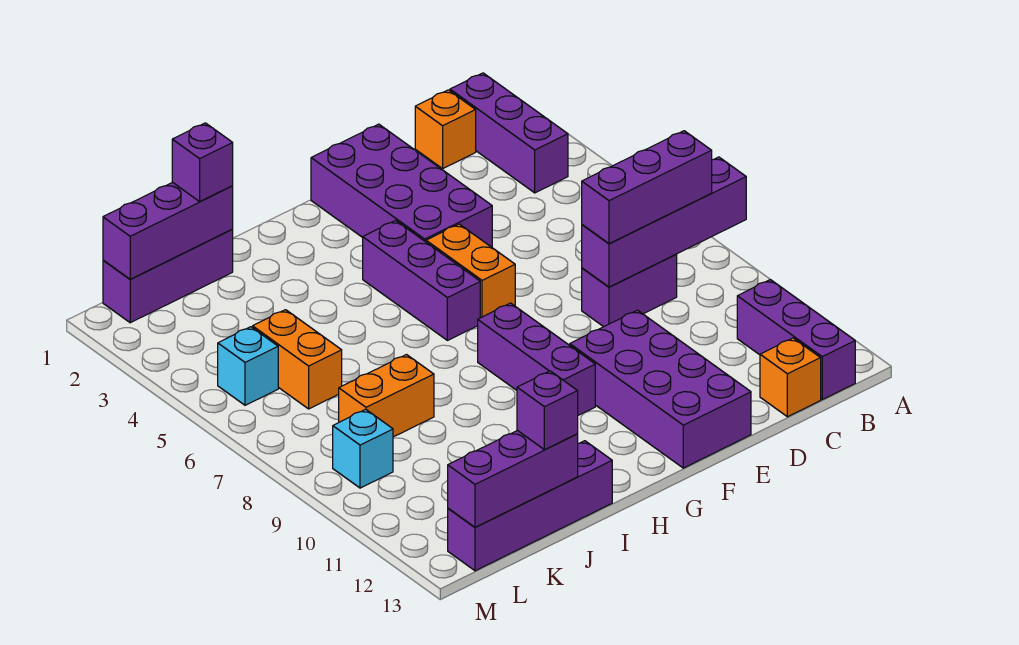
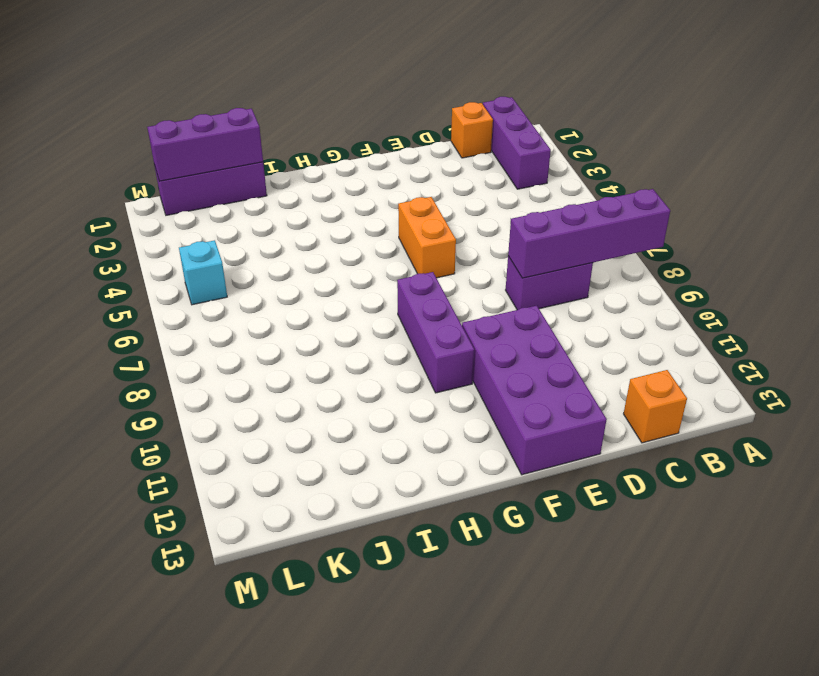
none -> purple brick B11:B13 level 1
none -> purple brick E1:F4 level 1
none -> purple brick G4:G6 level 1

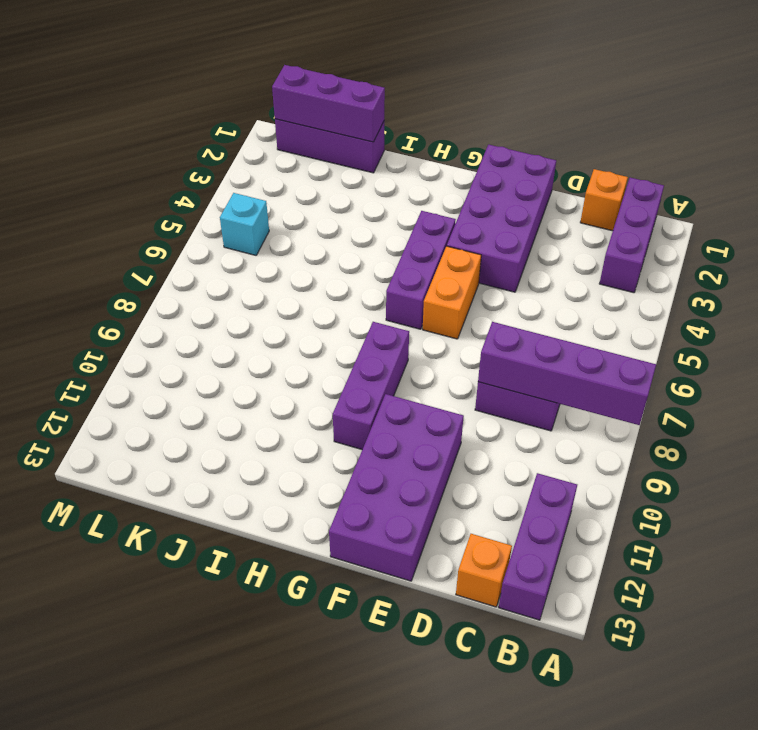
none -> purple brick I13:L13 level 1
none -> orange brick J8:K8 level 1
none -> orange brick K5:K6 level 1

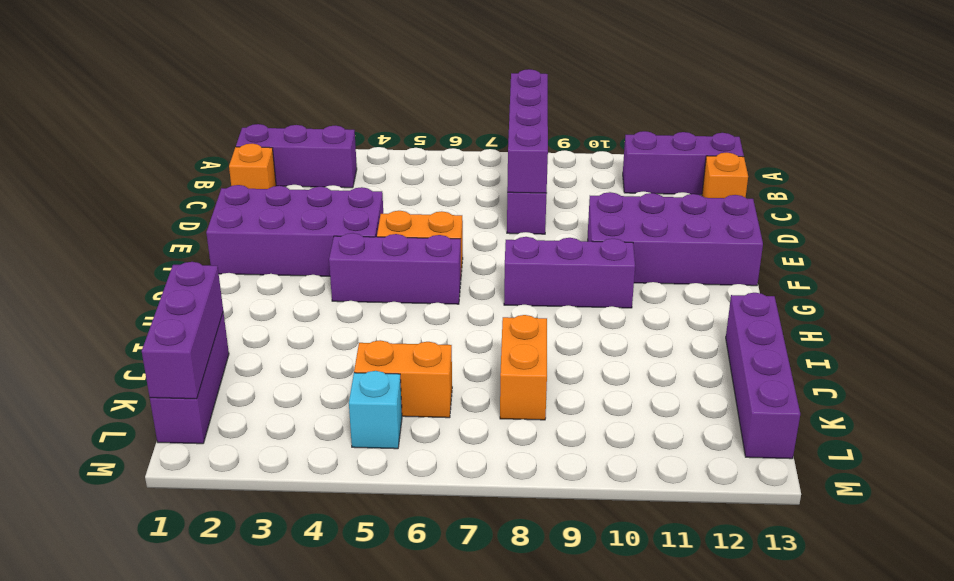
none -> cyan brick L9 level 1
none -> purple brick J13:L13 level 2
none -> purple brick B8:D8 level 3

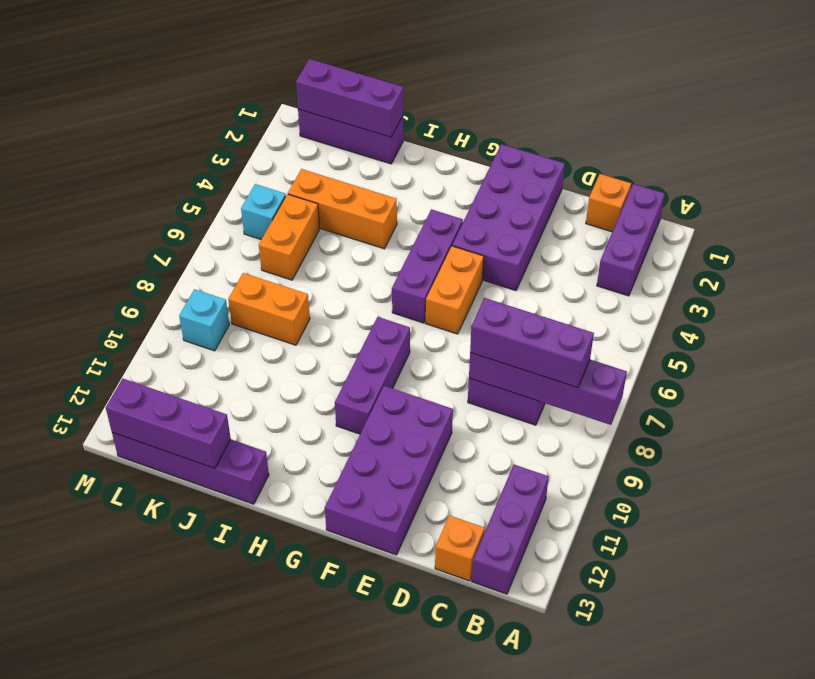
orange brick I4:K4 level 1 -> none
none -> purple brick J1 level 3
none -> purple brick J13 level 3

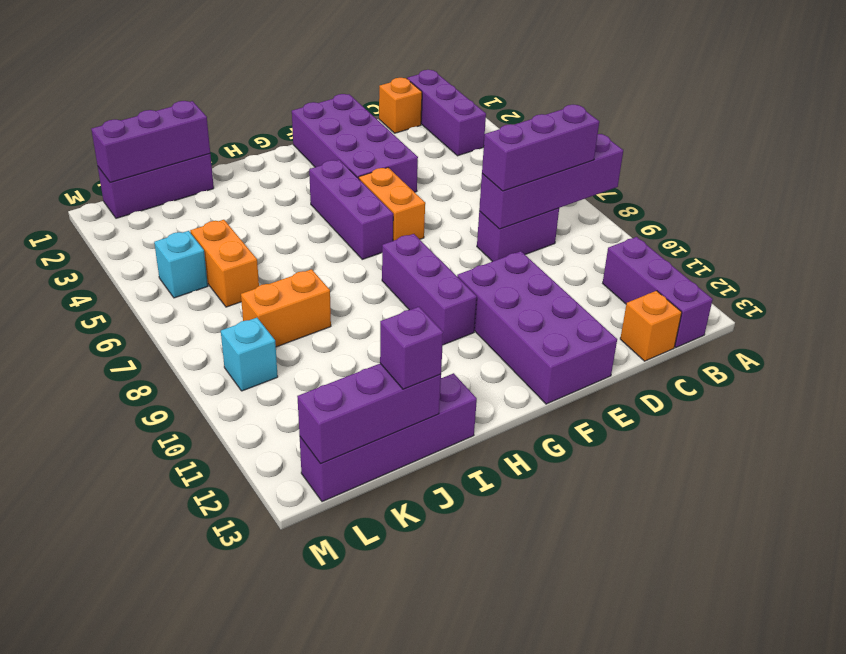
none -> purple brick J1 level 3

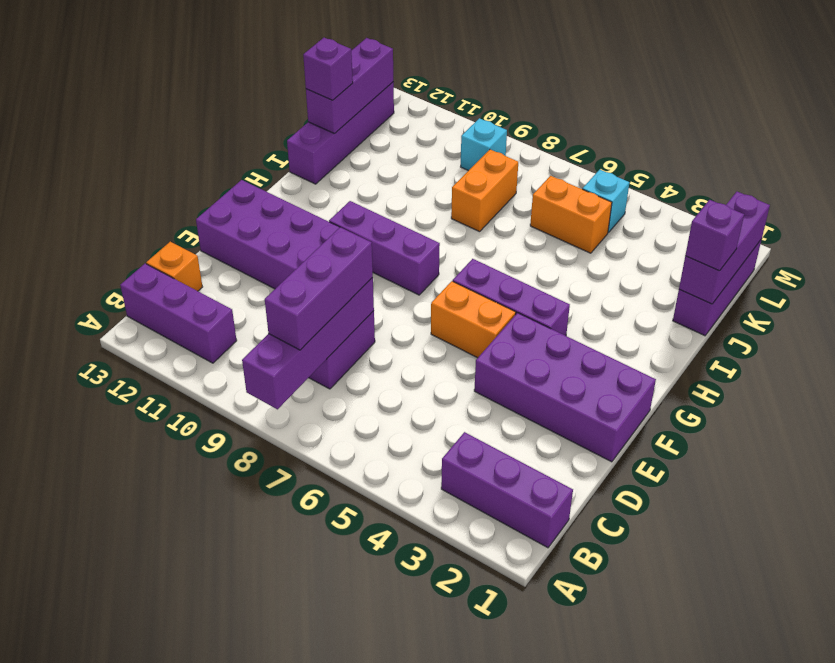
none -> orange brick C1 level 1

